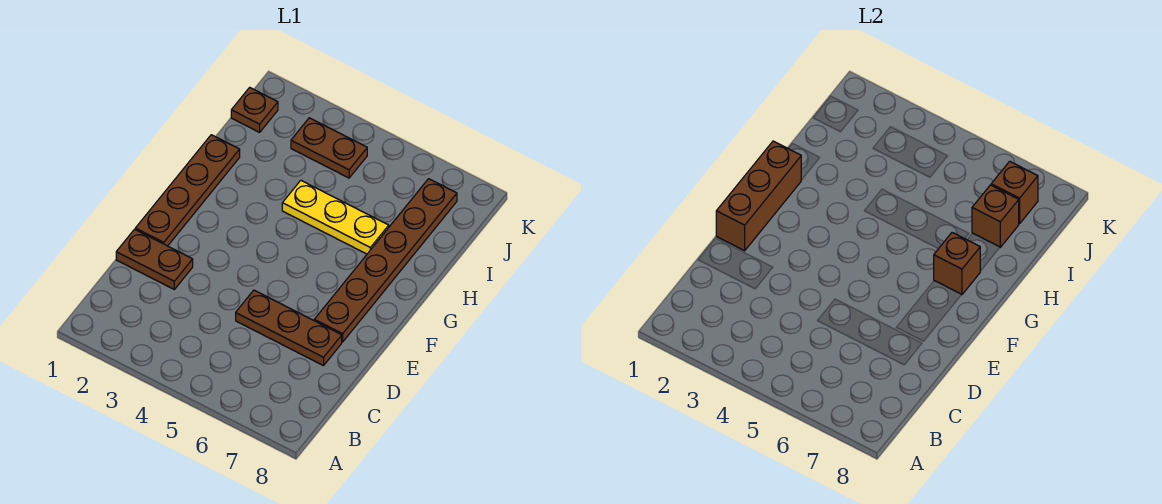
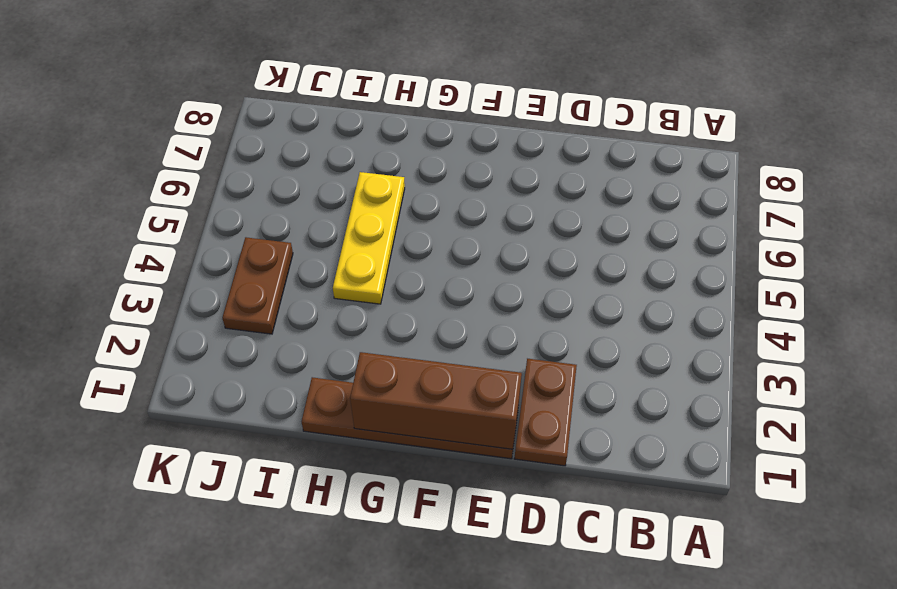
none -> brown plate D5:D7 level 1
none -> brown plate E7:J7 level 1

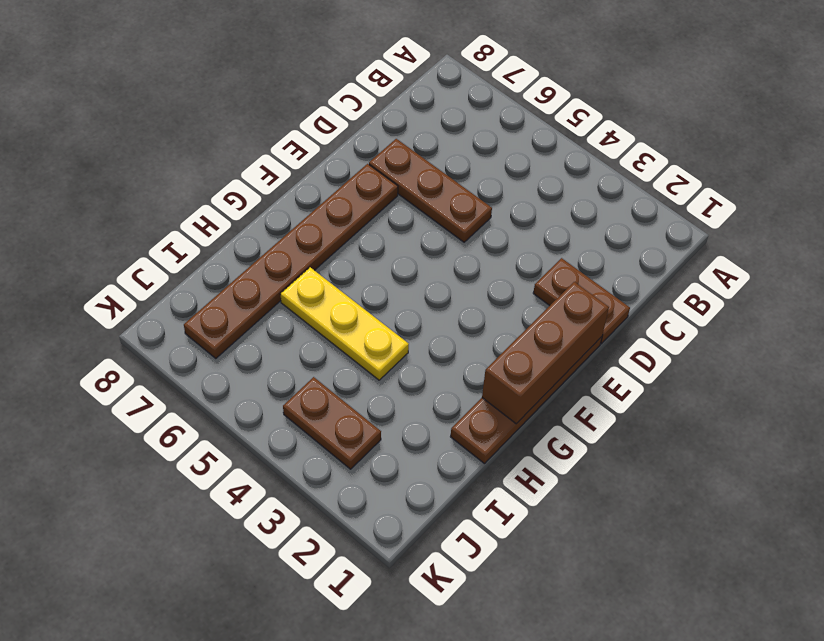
none -> brown plate J1 level 1
none -> brown brick G7 level 2

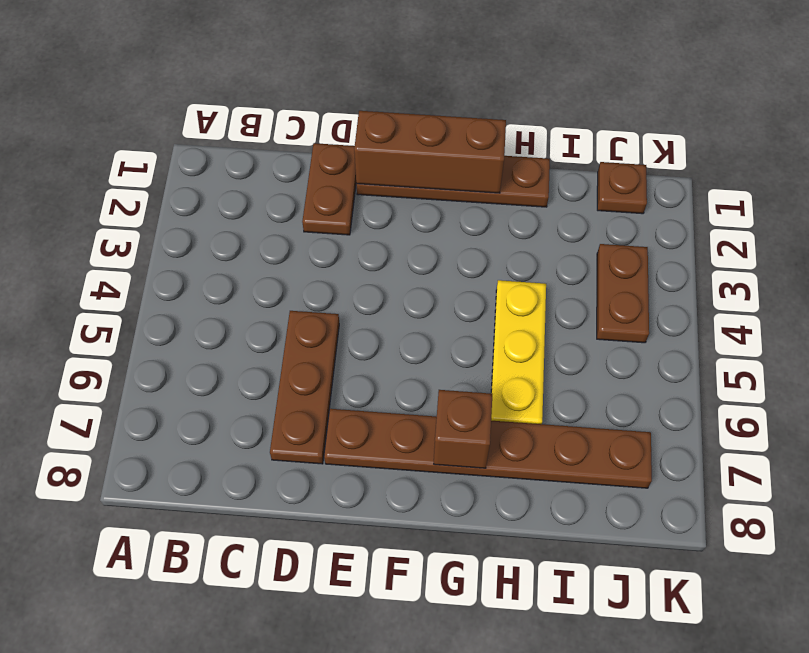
none -> brown brick I7 level 2
none -> brown brick J7 level 2

